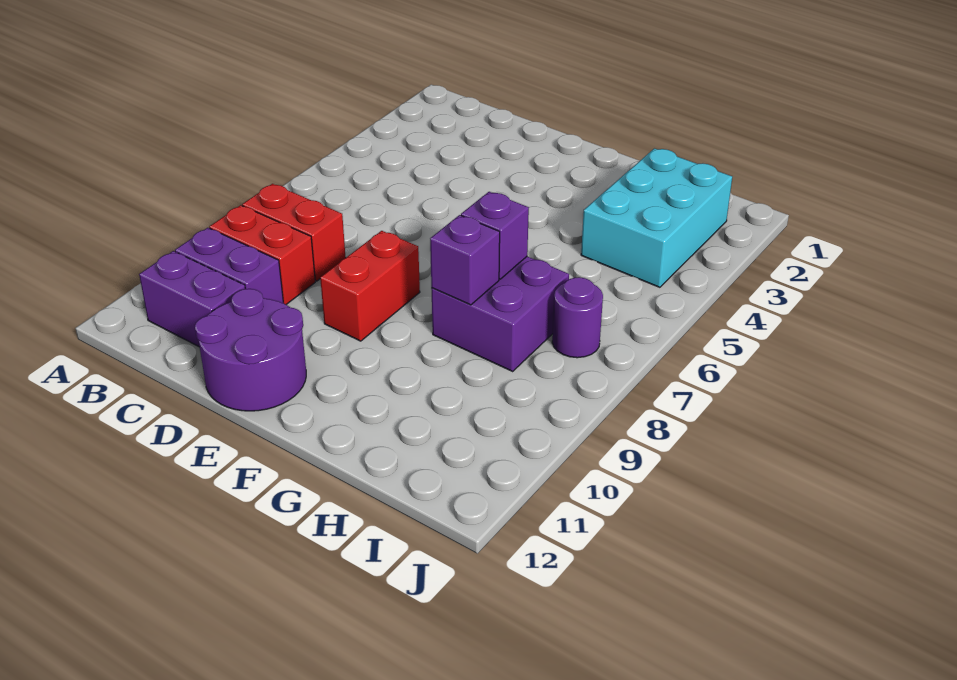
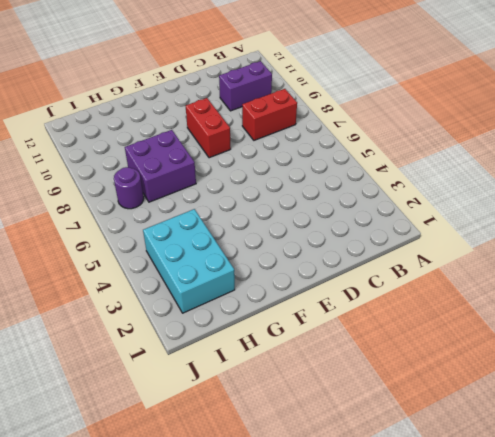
none -> red brick B9:C9 level 1
none -> purple brick B11:C11 level 1

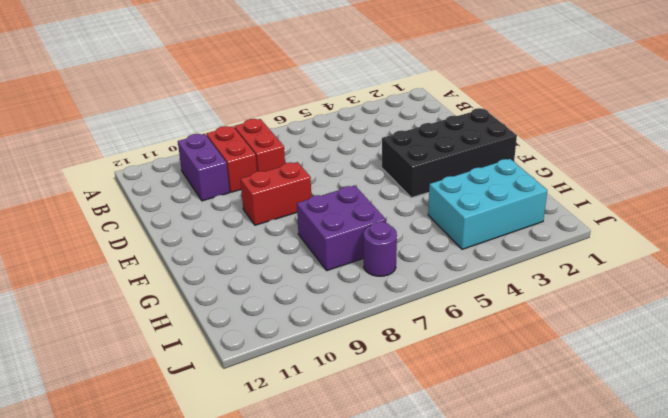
black brick E1:F4 level 1 -> none
none -> purple brick B11:C11 level 1
none -> purple round brick D11:E12 level 1

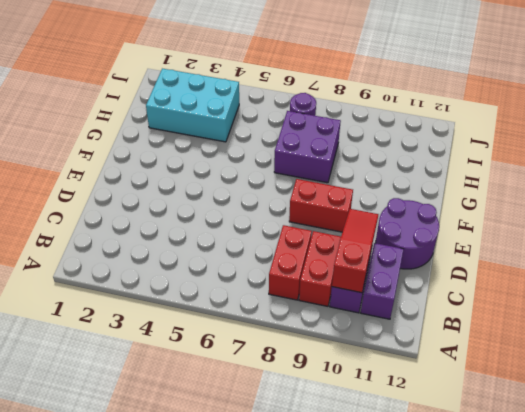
red slope B10:D10 level 2 top B -> none
none -> purple brick G7 level 2
none -> purple brick G8 level 2

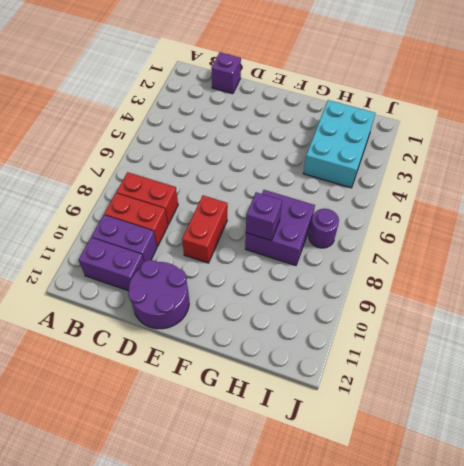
purple brick C1 level 1 -> purple brick G7 level 2

